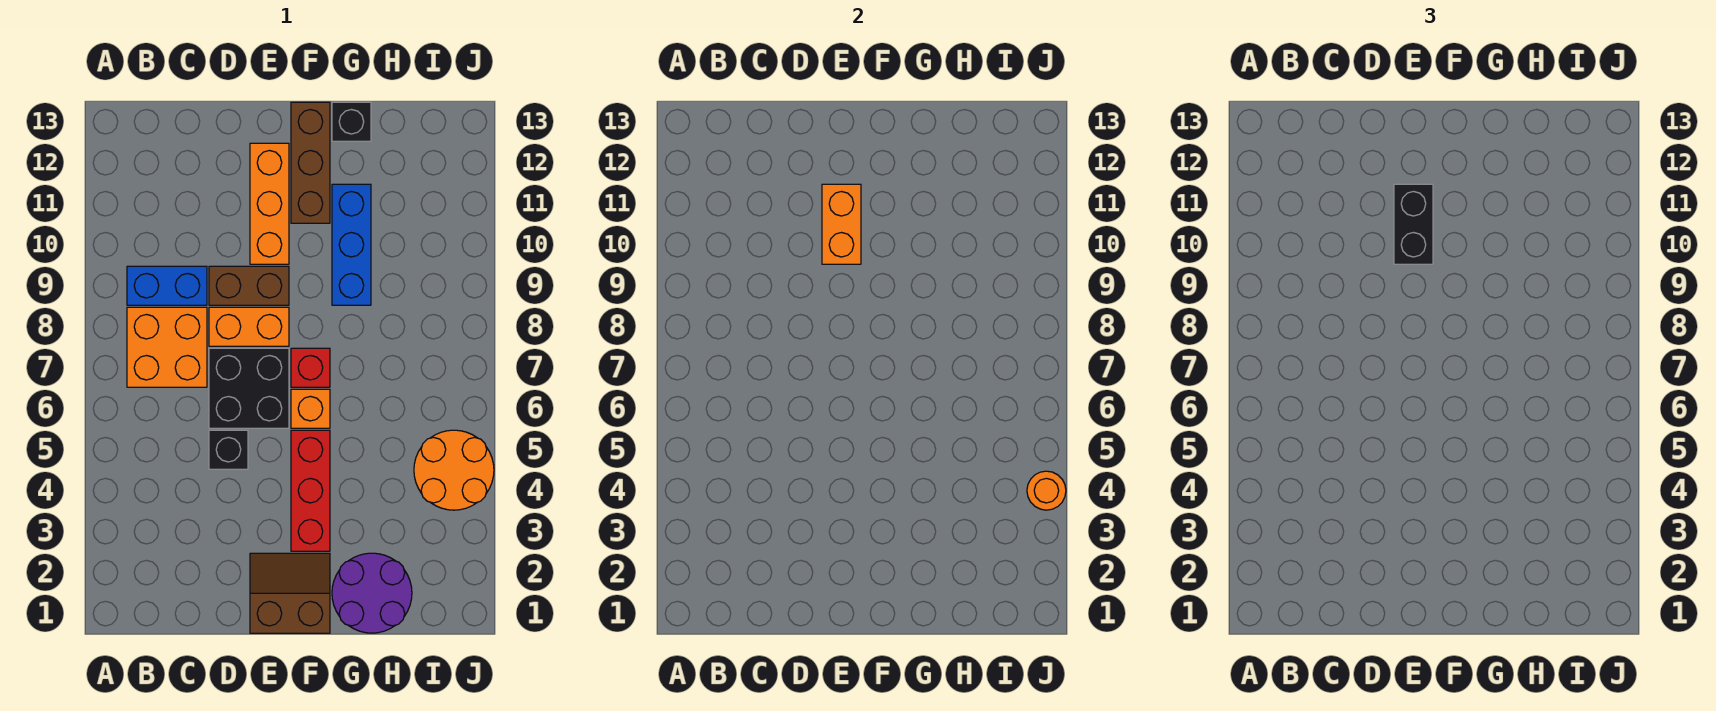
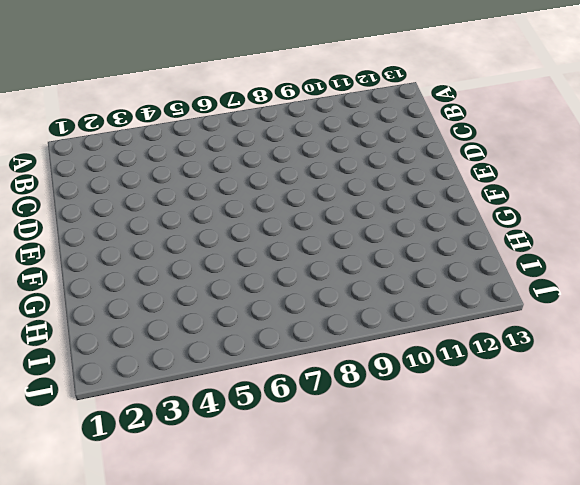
none -> orange brick B7:C8 level 1
none -> blue brick B9:C9 level 1
none -> black brick D5 level 1

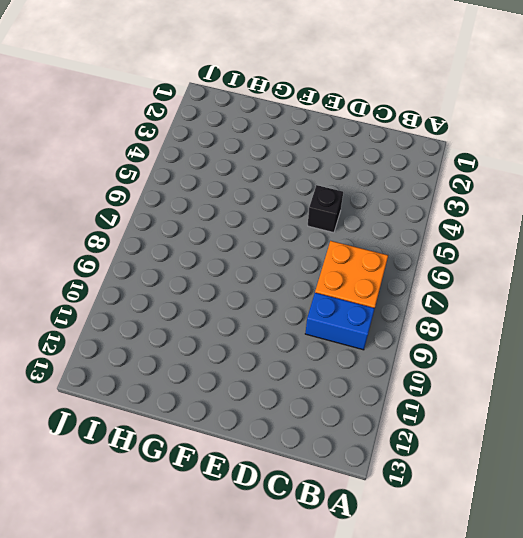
none -> black brick D6:E7 level 1
none -> orange brick D8:E8 level 1
none -> brown brick D9:E9 level 1

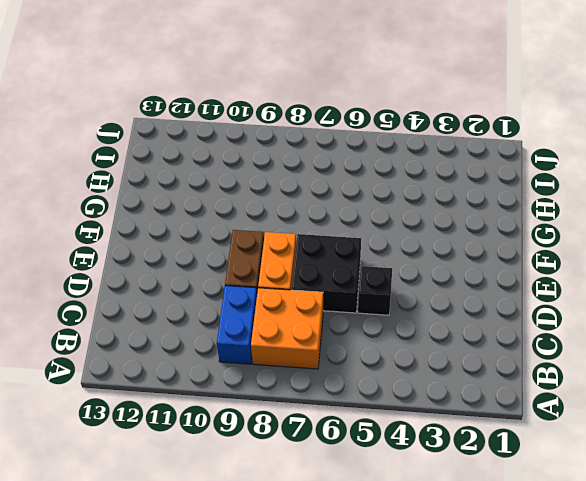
none -> brown slope E1:F2 level 1 top 1
none -> orange brick E10:E12 level 1
none -> red brick F3:F5 level 1

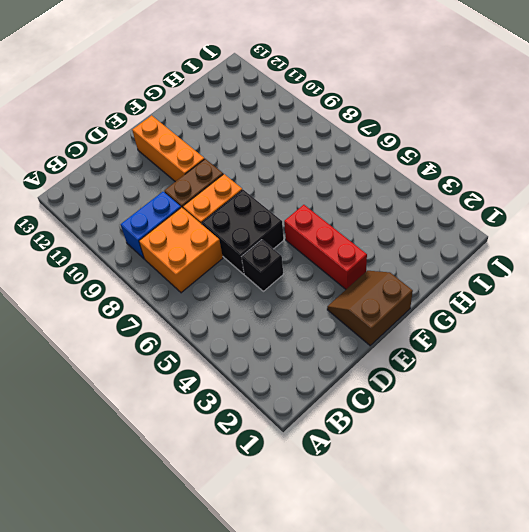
none -> orange brick F6 level 1
none -> red brick F7 level 1
none -> brown brick F11:F13 level 1

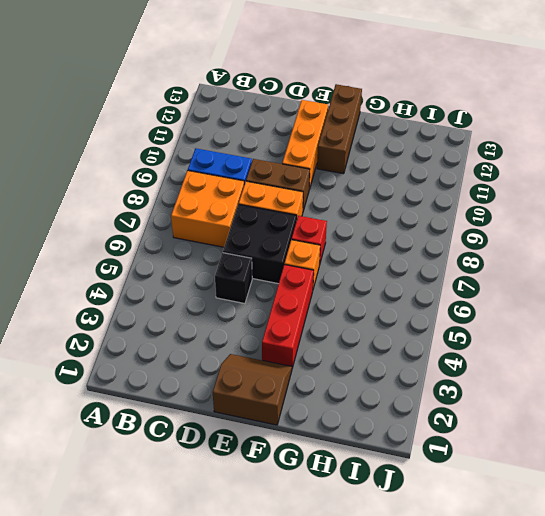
none -> purple round brick G1:H2 level 1
none -> blue brick G9:G11 level 1
none -> black brick G13 level 1

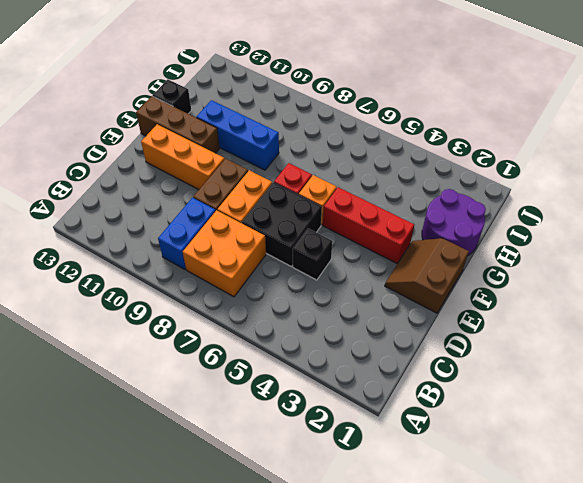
none -> orange round brick I4:J5 level 1
none -> orange brick E10:E11 level 2
none -> orange round brick J4 level 2

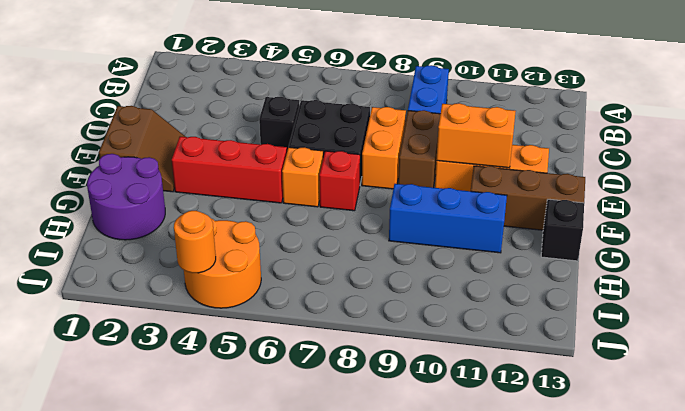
none -> orange brick B7:C8 level 1
none -> black brick E10:E11 level 3

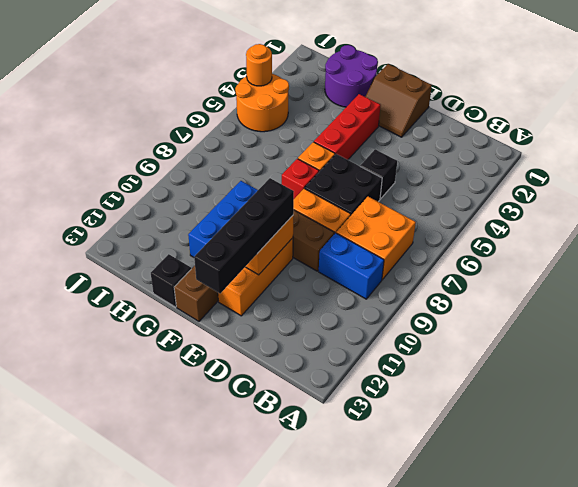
black brick E10:E13 level 3 -> black brick E10:E11 level 3

